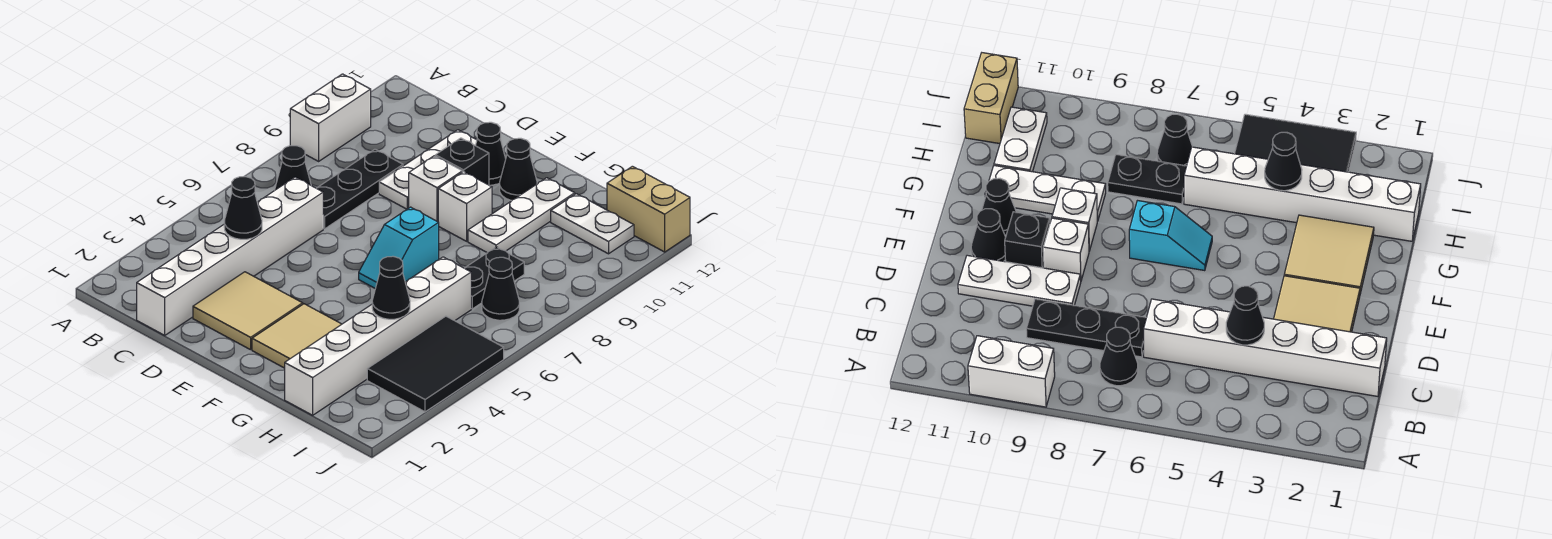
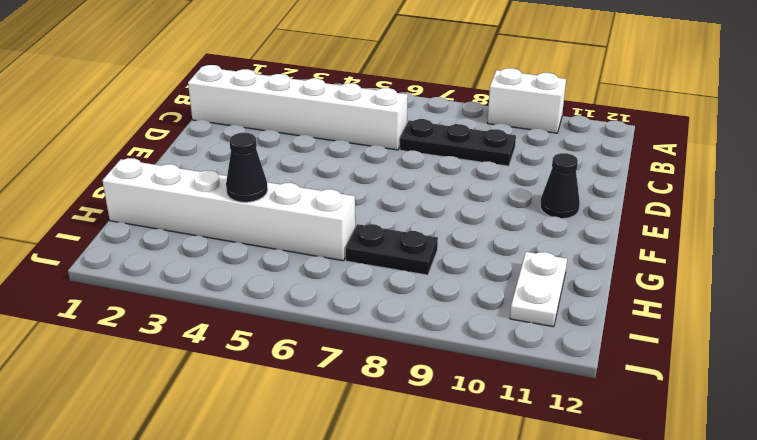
none -> black cone B7 level 1
none -> tan tile D2:E3 level 1
none -> white plate D9:D11 level 1

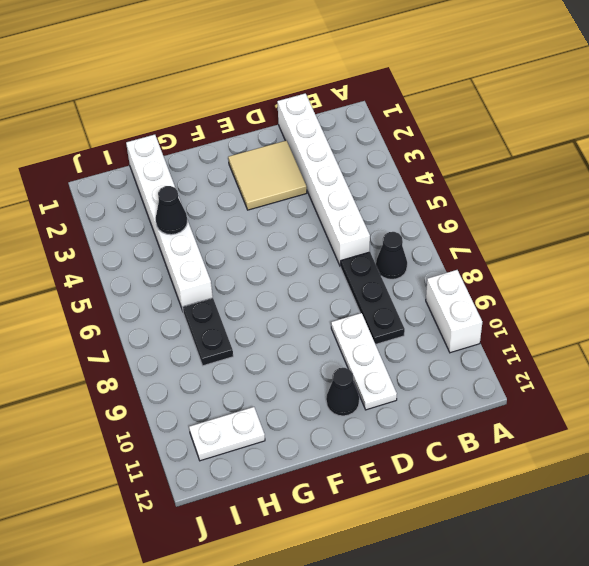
none -> white brick E9 level 1
none -> black brick E10 level 1
none -> tan tile F2:G3 level 1

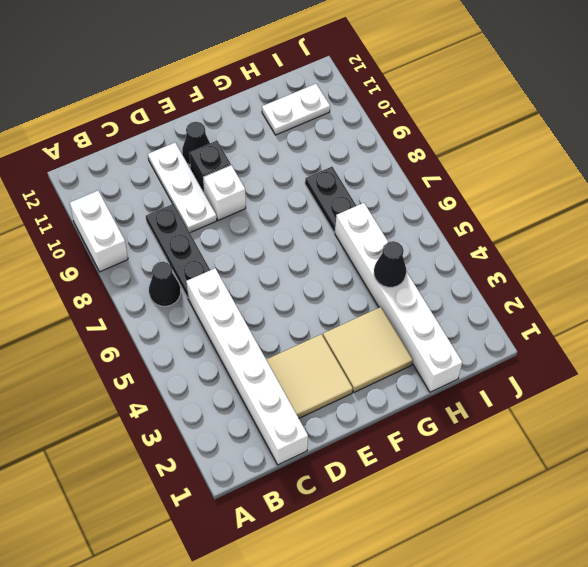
none -> cyan slope F6:F7 level 1 top 7
none -> white brick F9 level 1
none -> black cone F11 level 1

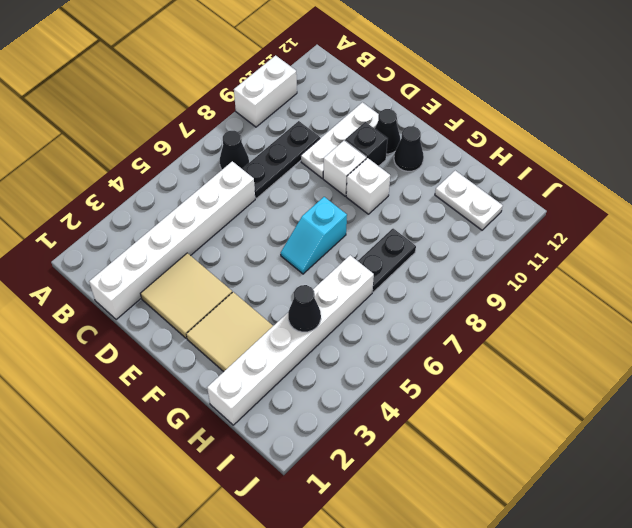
none -> white plate G9:G11 level 1
none -> black tile I3:J5 level 1
none -> black cone I7 level 1

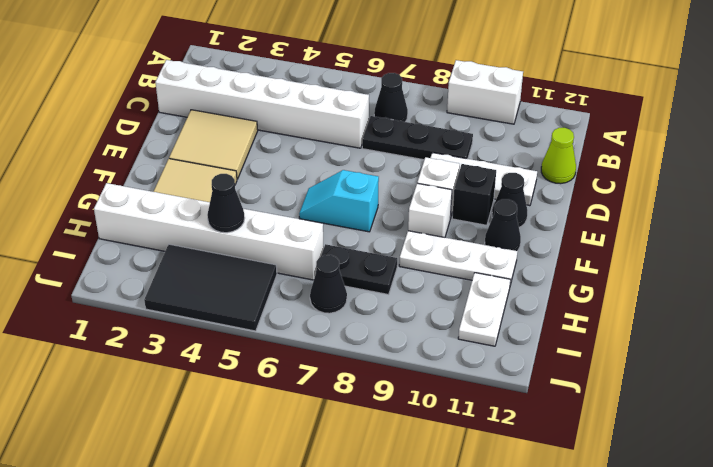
lime cone C12 level 1 -> none
none -> tan brick I12:J12 level 1
none -> black cone C4 level 2

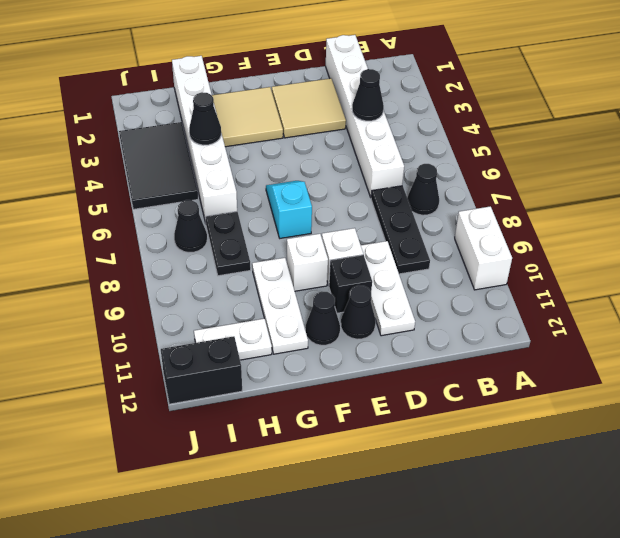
black brick I12:J12 level 1 -> tan brick I12:J12 level 1

